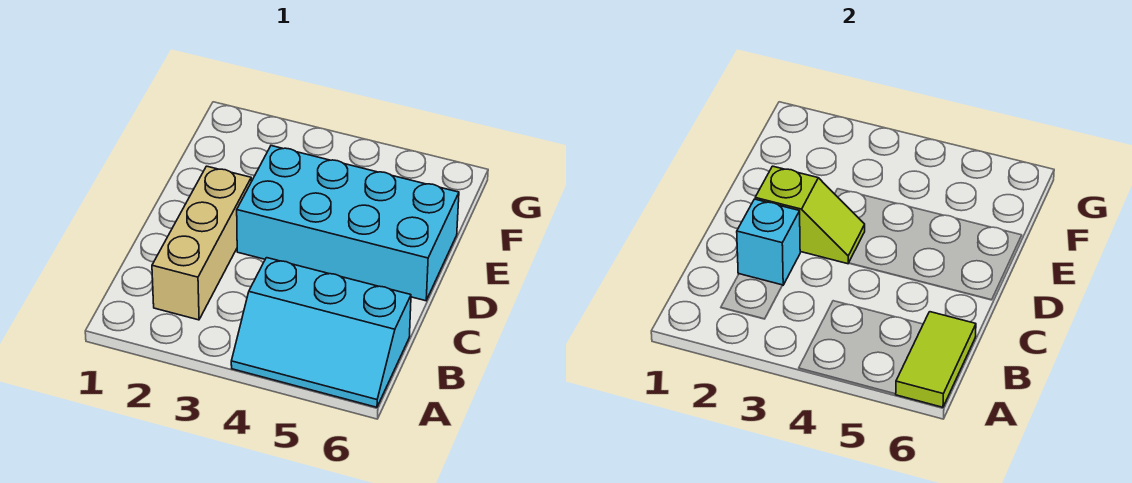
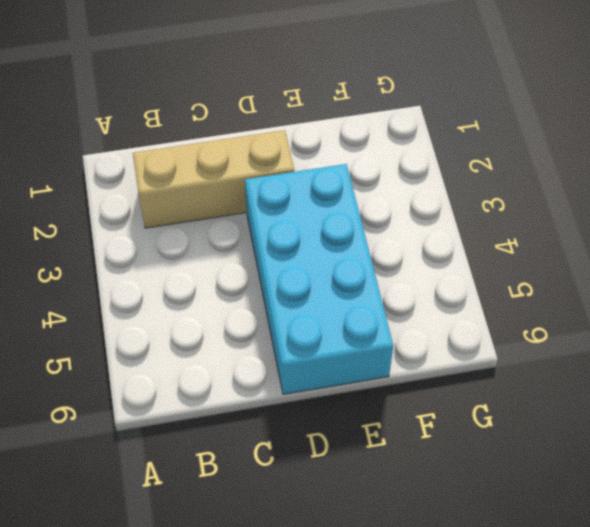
none -> cyan slope A4:B6 level 1 top B
none -> lime tile A6:B6 level 2

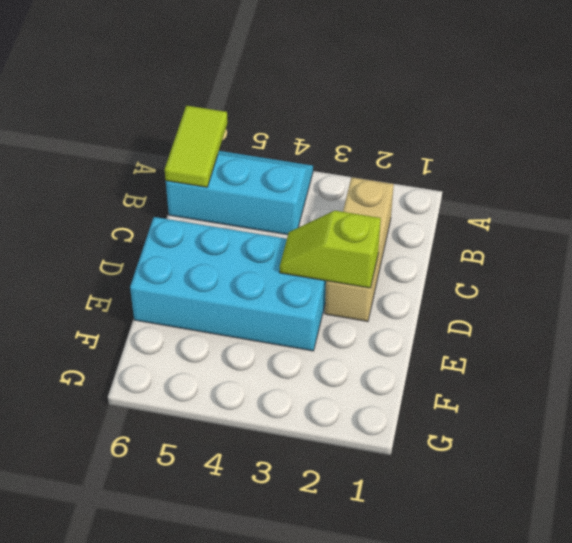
none -> cyan brick C2 level 2

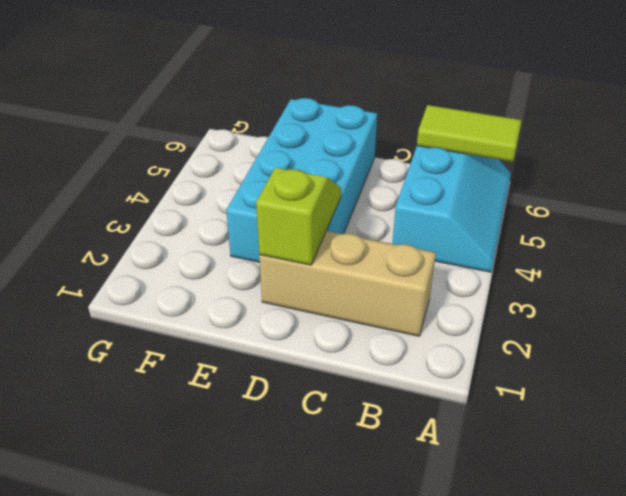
none -> cyan brick C2 level 2

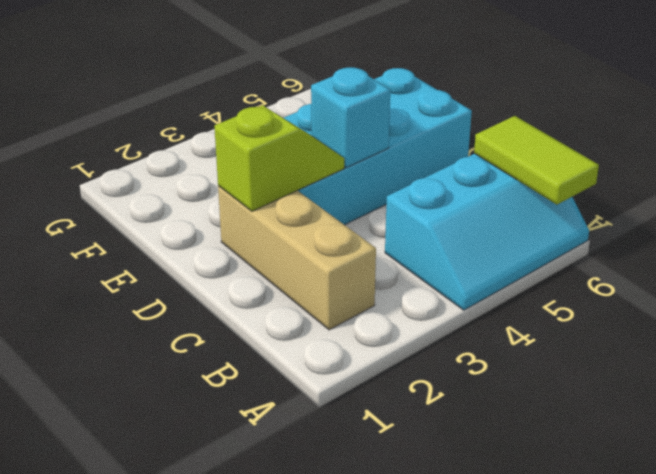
cyan brick D4 level 2 -> cyan brick C2 level 2

